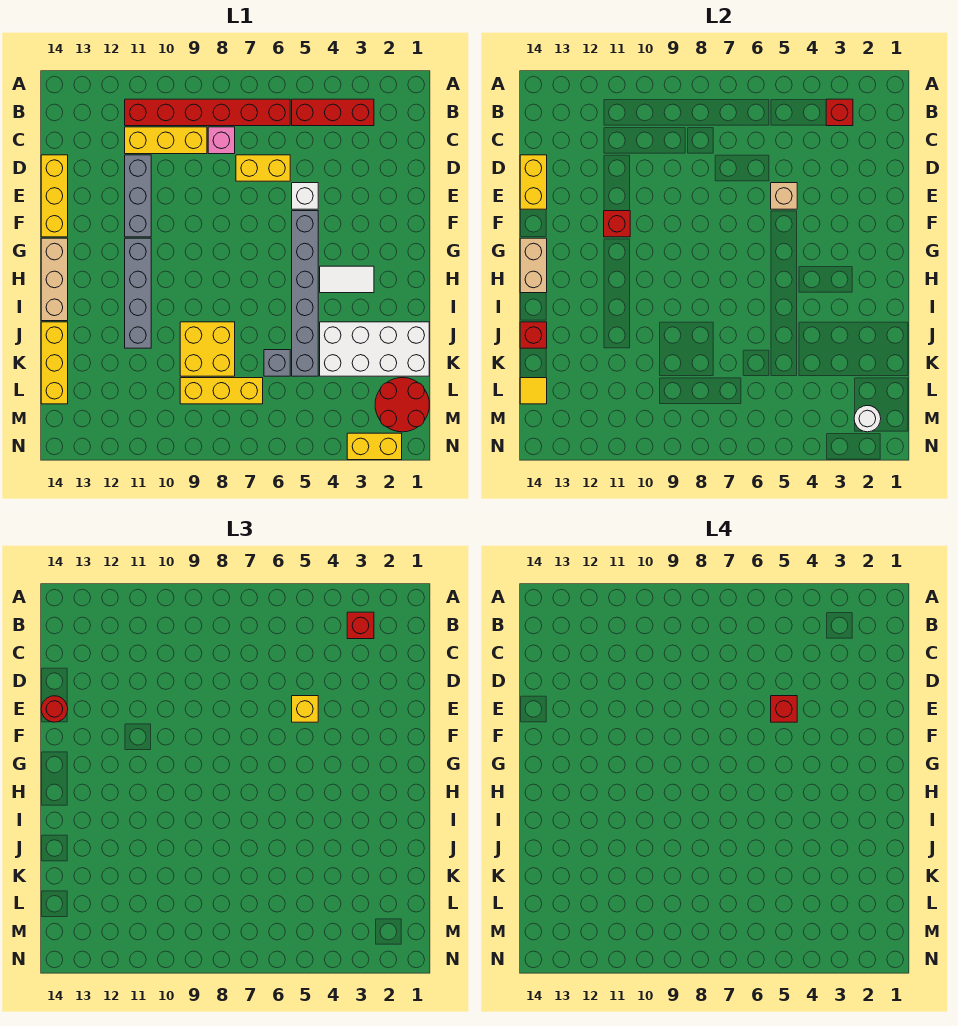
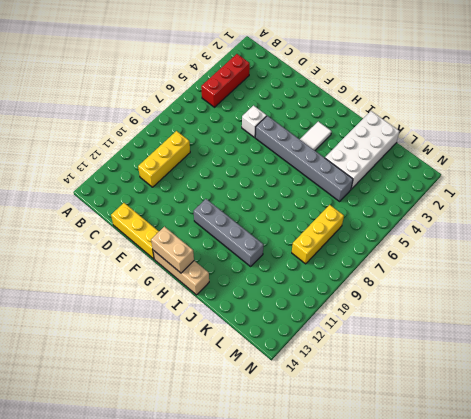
none -> red brick B6:B11 level 1
none -> pink brick C8 level 1
none -> yellow brick D6:D7 level 1
none -> grey brick D11:F11 level 1

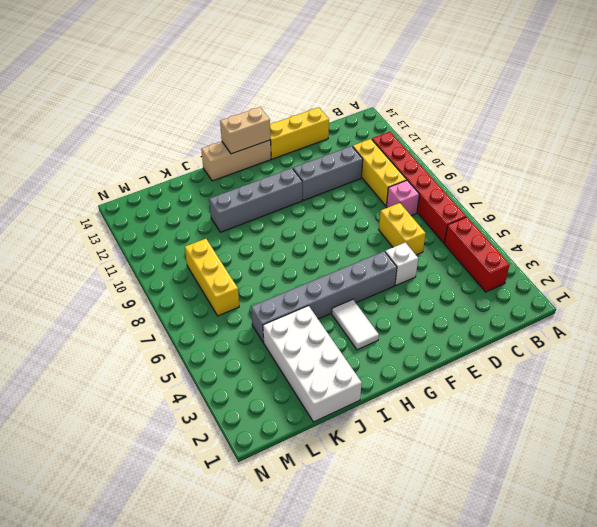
none -> yellow brick J8:K9 level 1
none -> yellow brick J14:L14 level 1
none -> grey brick K6 level 1
none -> red round brick L1:M2 level 1

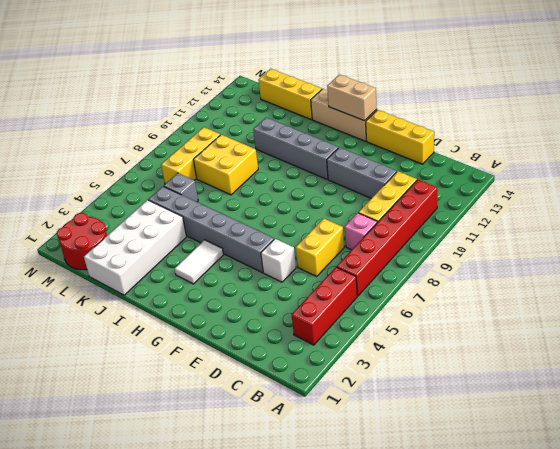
none -> yellow brick N2:N3 level 1
none -> red brick B3 level 2
none -> yellow brick D14:E14 level 2
none -> tan brick E5 level 2

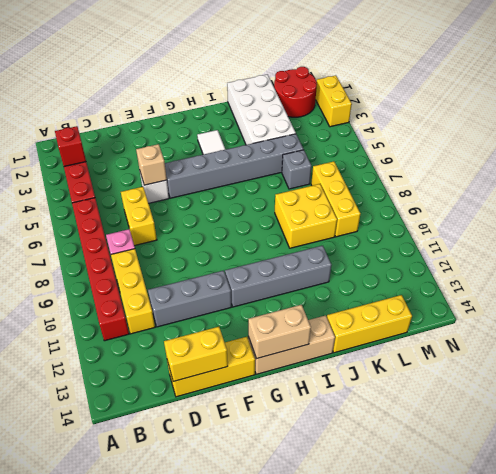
none -> red brick F11 level 2
none -> red brick J14 level 2
none -> yellow tile L14 level 2
none -> white round brick M2 level 2

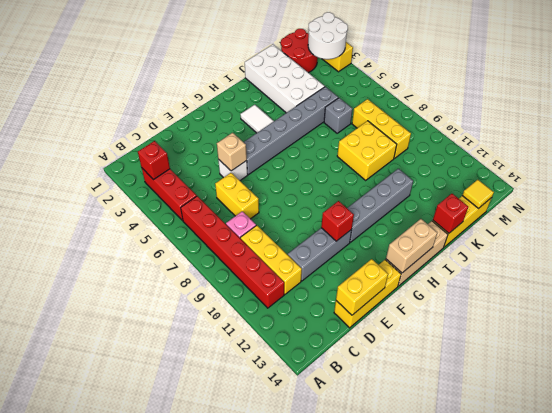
white round brick M2:N3 level 2 -> white round brick M2 level 2
none -> red brick B3 level 3
none -> yellow brick E5 level 3
none -> red round brick E14 level 3
none -> red brick E5 level 4

